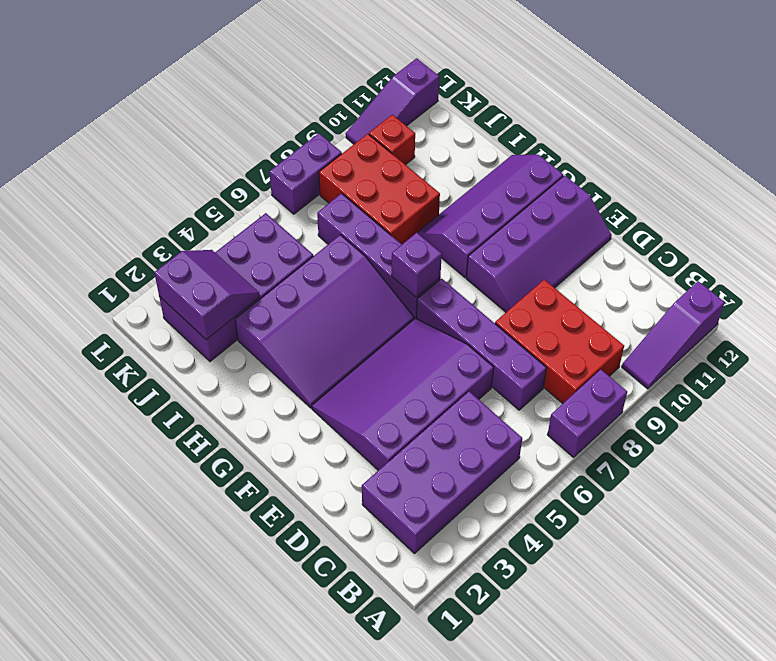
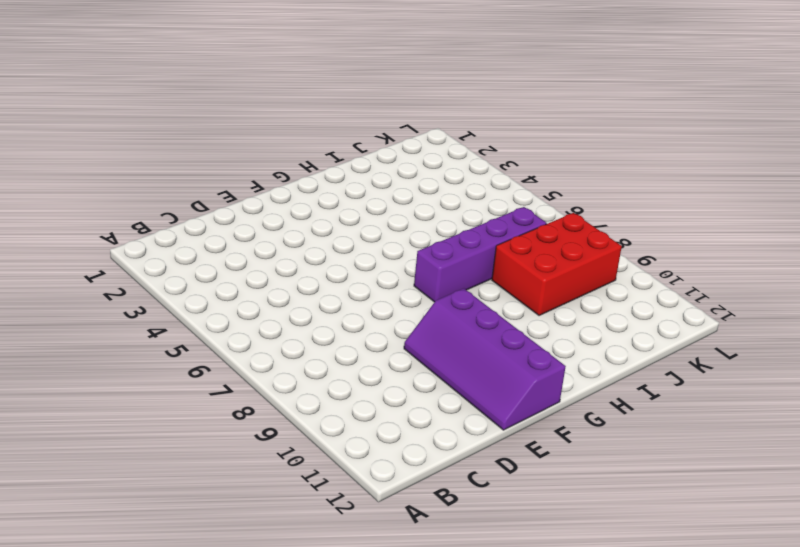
none -> purple brick A7:A8 level 1
none -> purple slope A10:A12 level 1 top 12
none -> purple brick B2:C5 level 1

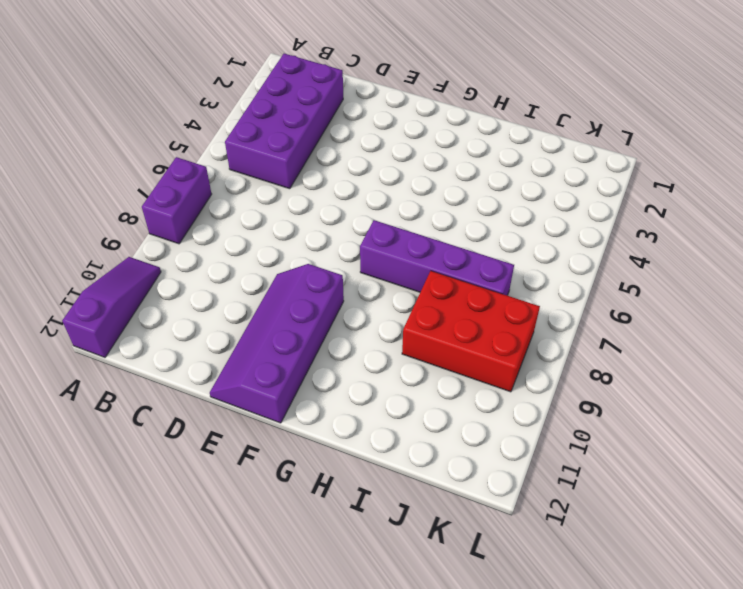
none -> red brick B8:D9 level 1
none -> purple brick C7:F7 level 1
none -> purple slope D3:F6 level 1 top D

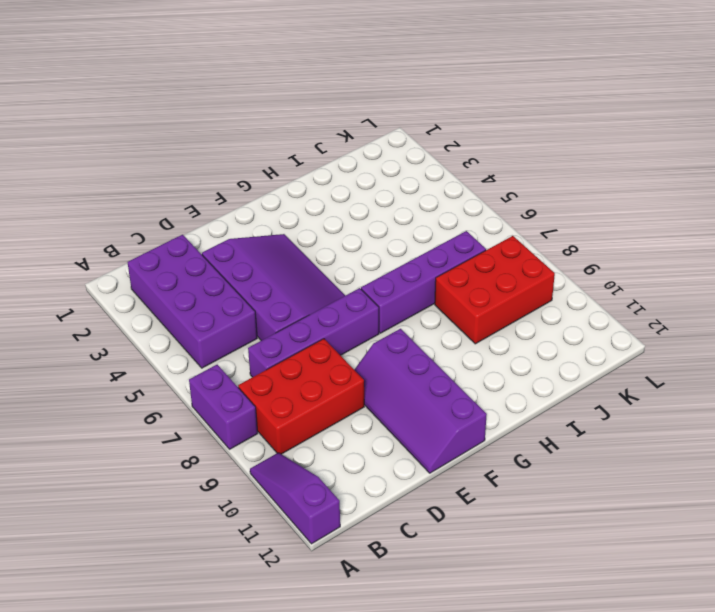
none -> purple slope G3:I6 level 1 top I
none -> purple slope G9:H12 level 1 top G
none -> purple brick J2:K5 level 1

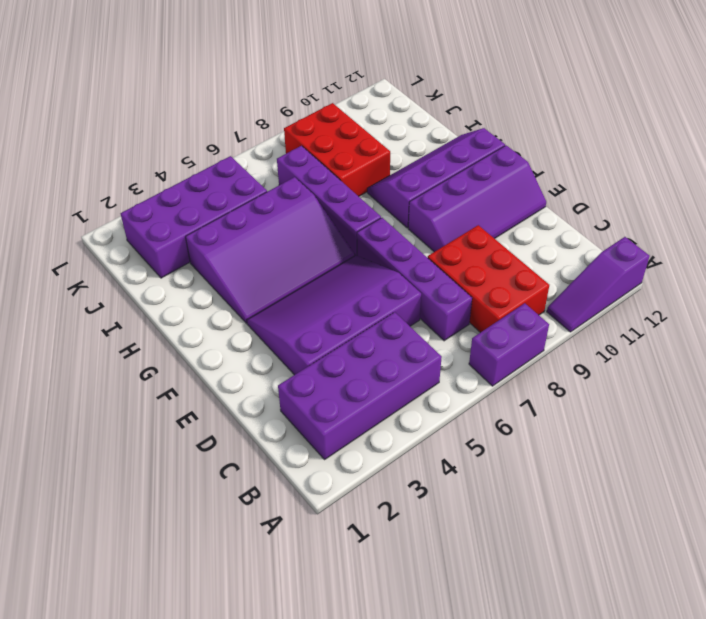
none -> red brick K10 level 1
none -> purple brick L7:L8 level 1
none -> purple slope L10:L12 level 1 top 12

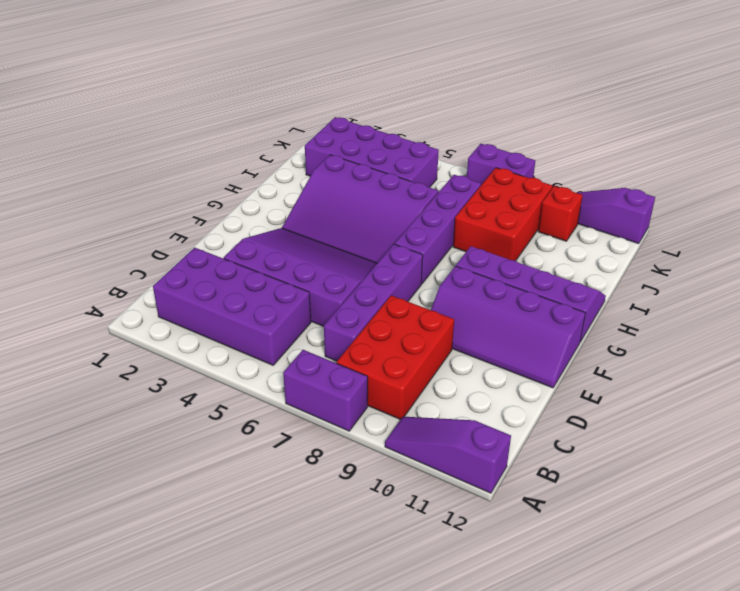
none -> purple brick G7 level 2
none -> purple slope J2:K3 level 2 top 2

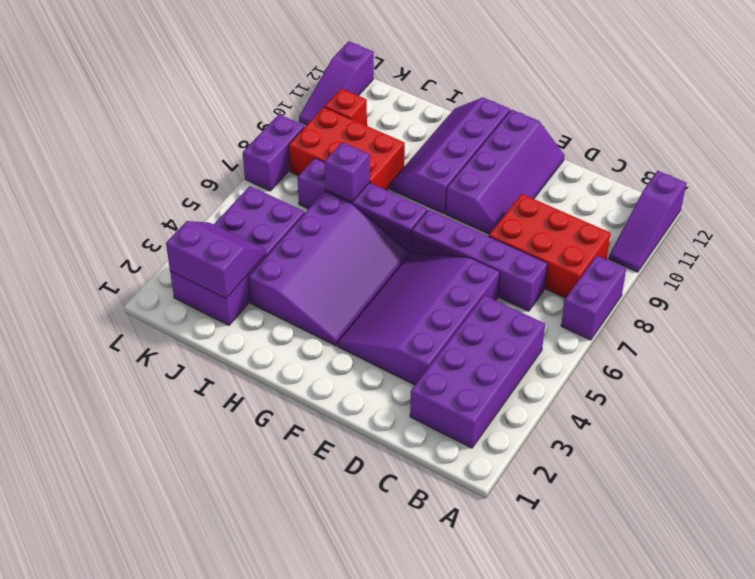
purple brick I7 level 2 -> purple brick G7 level 2

